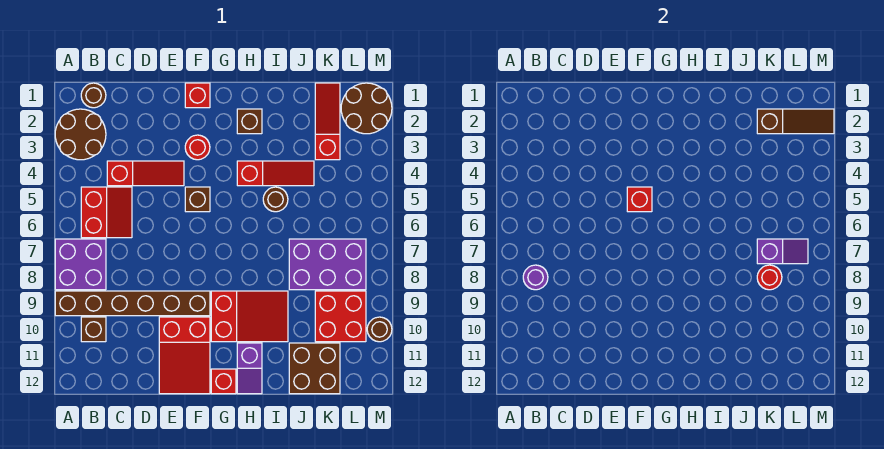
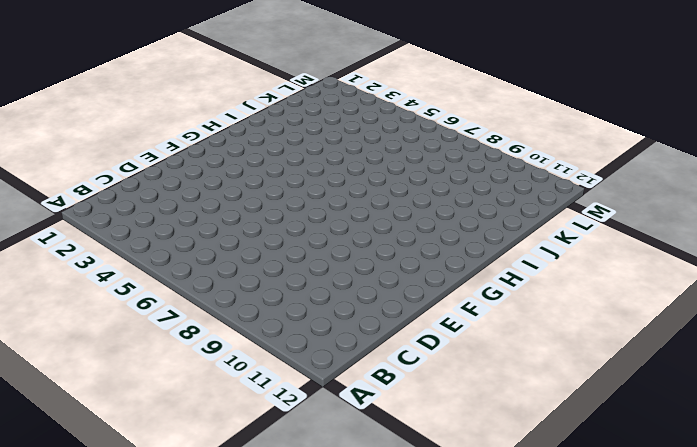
none -> brown round brick A2:B3 level 1
none -> purple brick A7:B8 level 1
none -> brown brick A9:F9 level 1

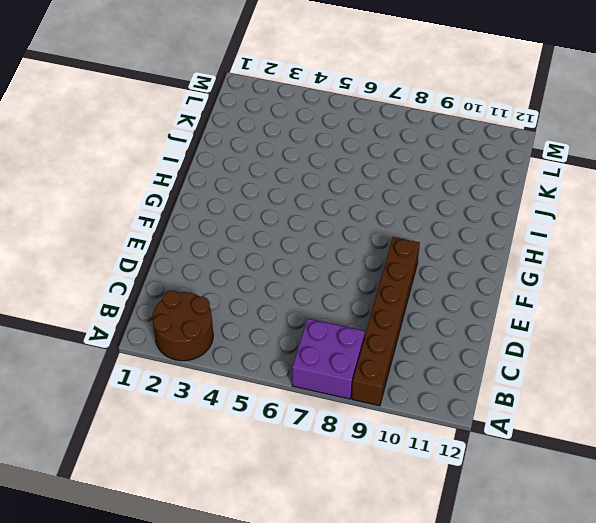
none -> brown round brick B1 level 1
none -> red slope B5:C6 level 1 top B
none -> brown brick B10 level 1

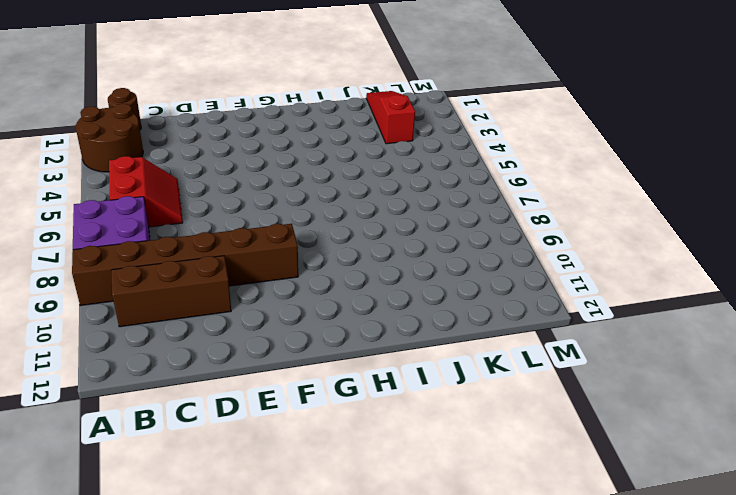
brown brick B10:D10 level 1 -> brown brick B10 level 1
none -> red slope C4:E4 level 1 top C
none -> red slope E10:F12 level 1 top 10
none -> red brick F1 level 1

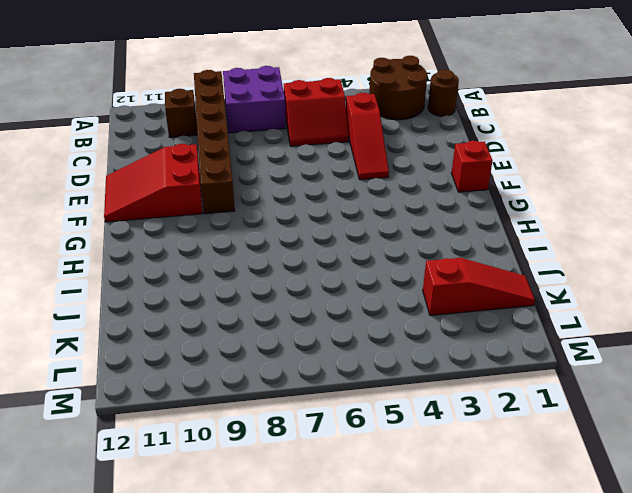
none -> red round brick F3 level 1
none -> brown brick F5 level 1
none -> red slope G9:I10 level 1 top G

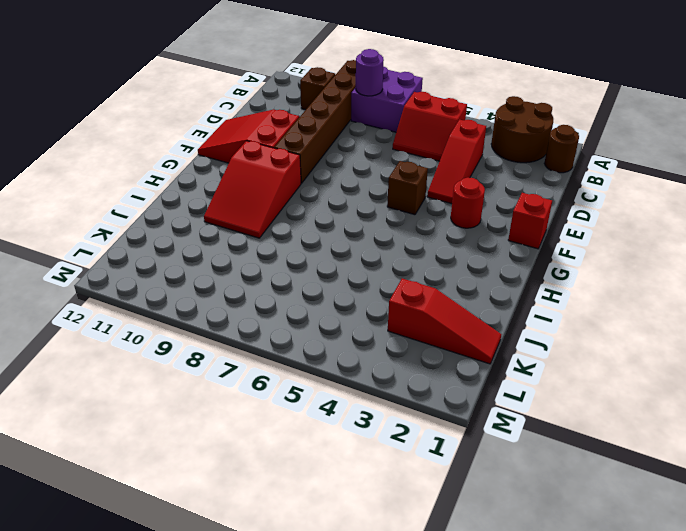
none -> red brick G12 level 1
none -> brown brick H2 level 1
none -> red slope H4:J4 level 1 top H

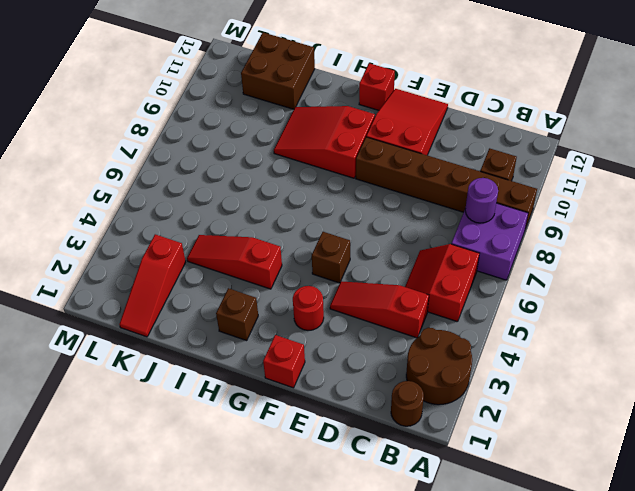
none -> purple slope H11:H12 level 1 top 11
none -> brown round brick I5 level 1
none -> purple brick J7:L8 level 1

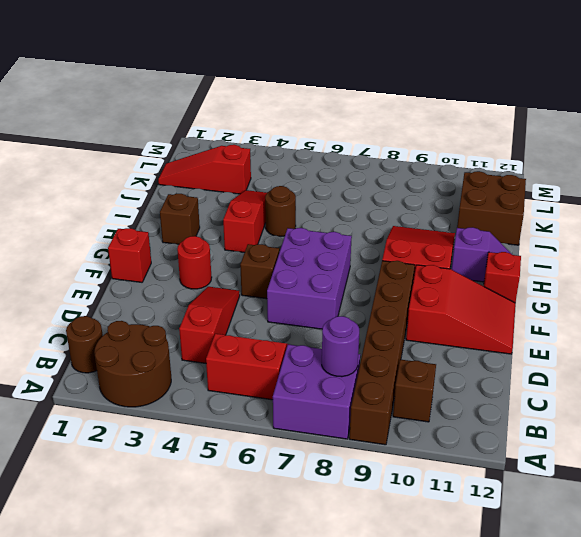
purple brick E6:G7 level 1 -> purple brick J7:L8 level 1
none -> red brick K9:L10 level 1
none -> brown round brick L1:M2 level 1
none -> brown round brick M10 level 1

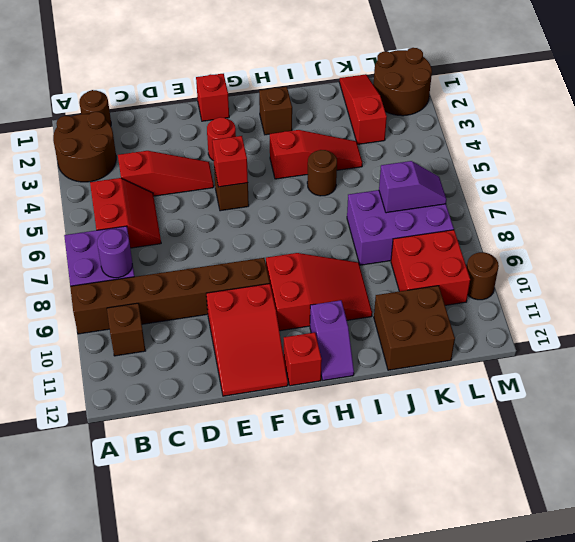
none -> brown slope K2:M2 level 2 top K
none -> red round brick K8 level 2

